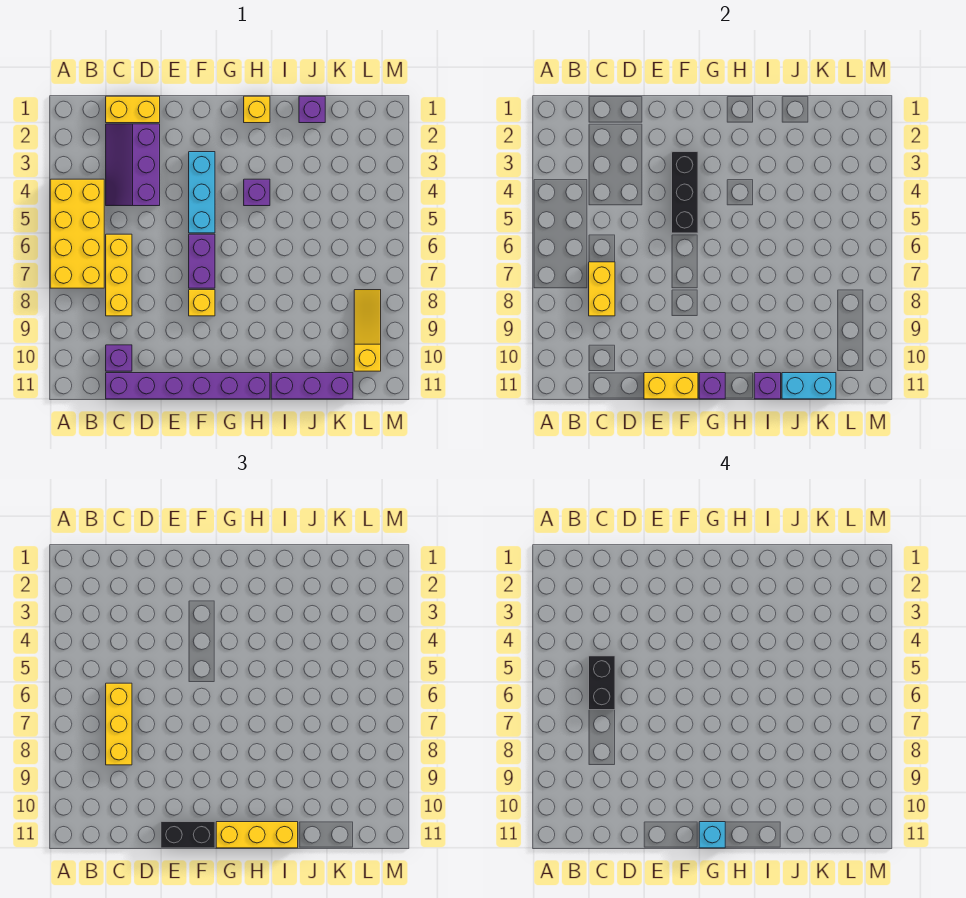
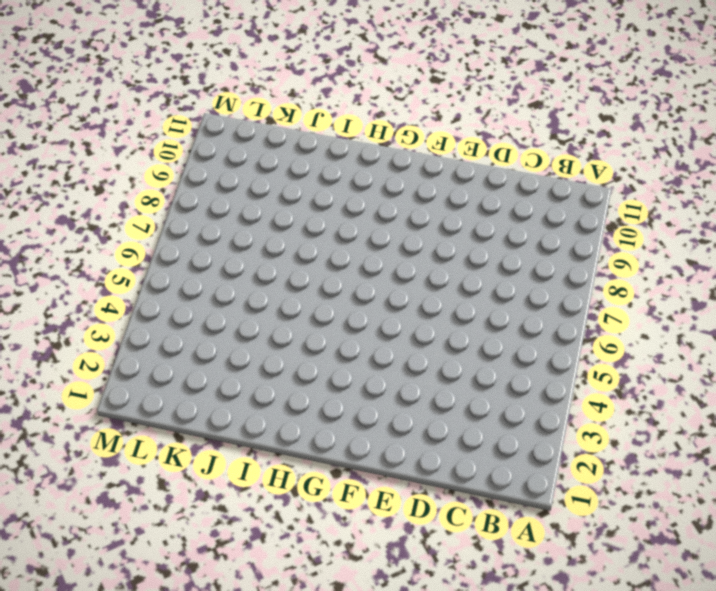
none -> yellow brick A4:B7 level 1
none -> yellow brick C1:D1 level 1
none -> purple slope C2:D4 level 1 top D

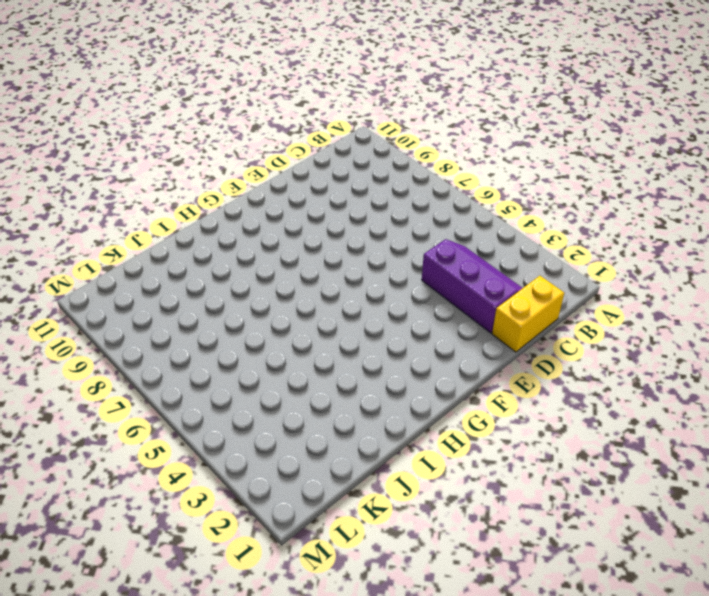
none -> yellow brick A4:B7 level 1
none -> yellow brick C6:C8 level 1
none -> purple brick C10 level 1

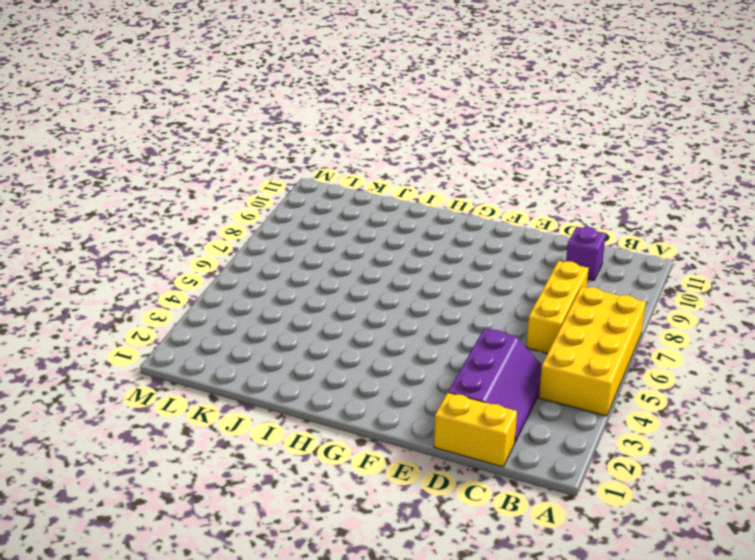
none -> purple brick C11:H11 level 1
none -> cyan brick F3:F5 level 1
none -> purple brick F6:F7 level 1

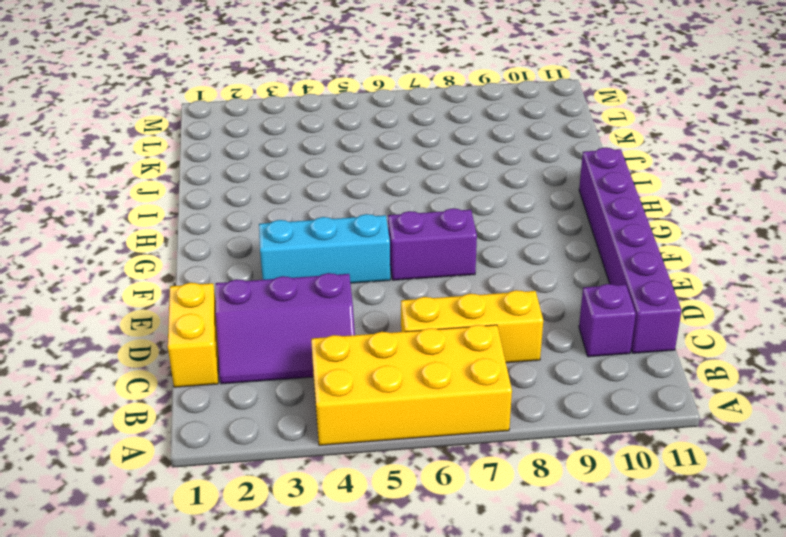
none -> yellow brick F8 level 1
none -> yellow brick H1 level 1
none -> purple brick H4 level 1

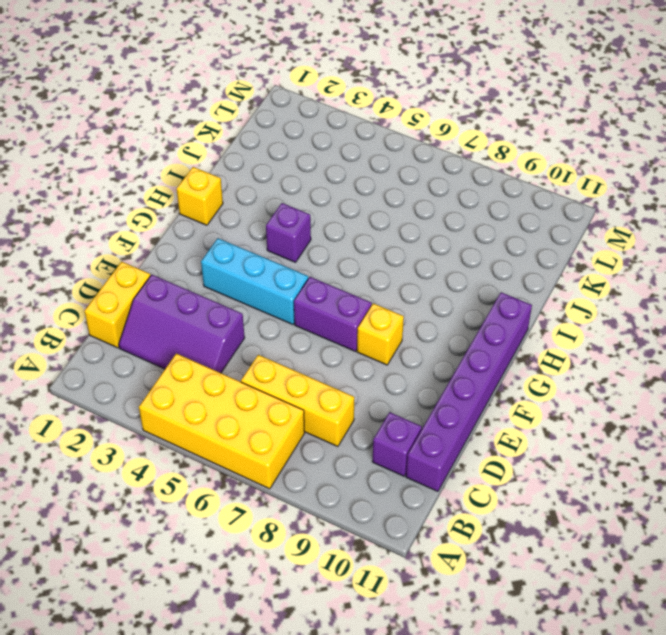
none -> purple brick I11:K11 level 1
none -> purple brick J1 level 1
none -> yellow slope L8:L10 level 1 top 10

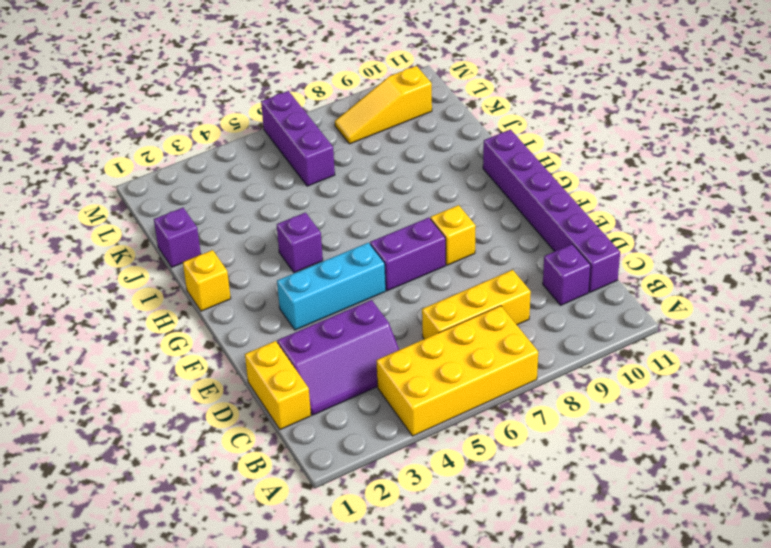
purple brick K6:M6 level 1 -> purple brick I11:K11 level 1
none -> yellow brick C7:C8 level 2
none -> yellow brick E11:F11 level 2
none -> black brick F3:F5 level 2

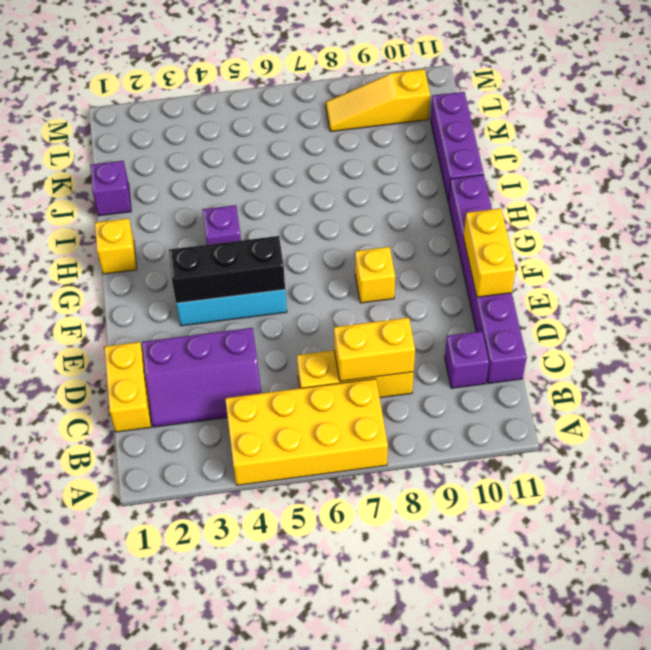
none -> purple brick F6:F7 level 1
none -> purple brick G11 level 2
none -> purple brick I11 level 2

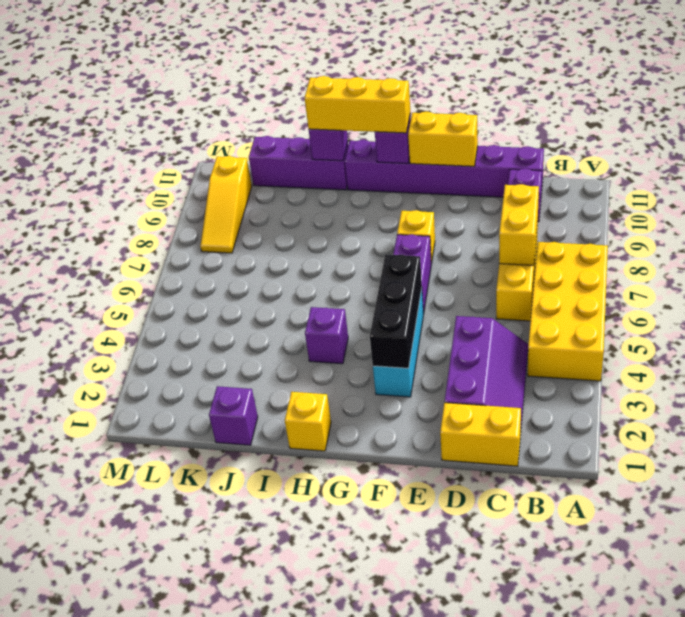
none -> cyan brick J11:K11 level 2
none -> yellow brick C6:C8 level 3
none -> black brick E11:F11 level 3

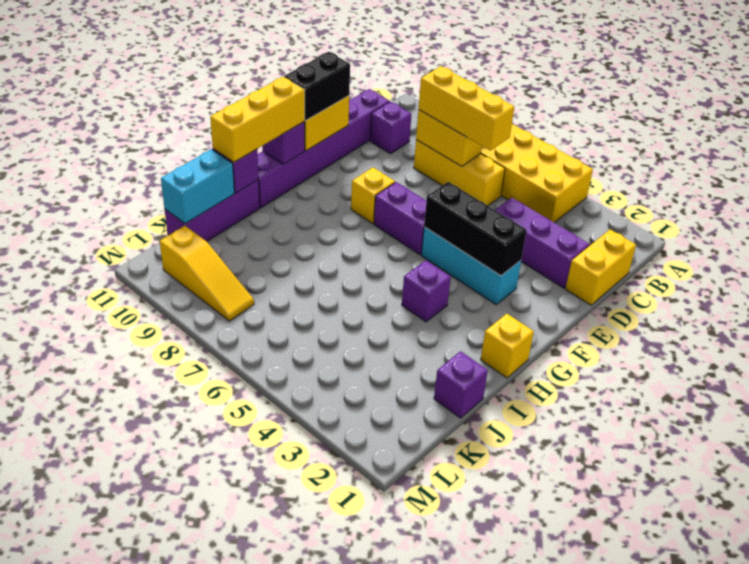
none -> black brick C5:C6 level 4
none -> cyan brick G11 level 4

